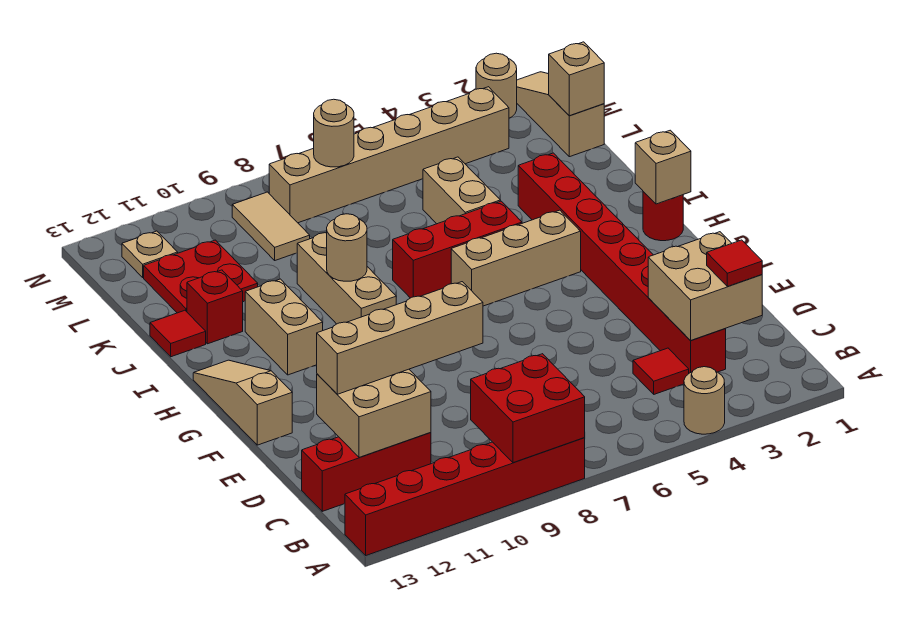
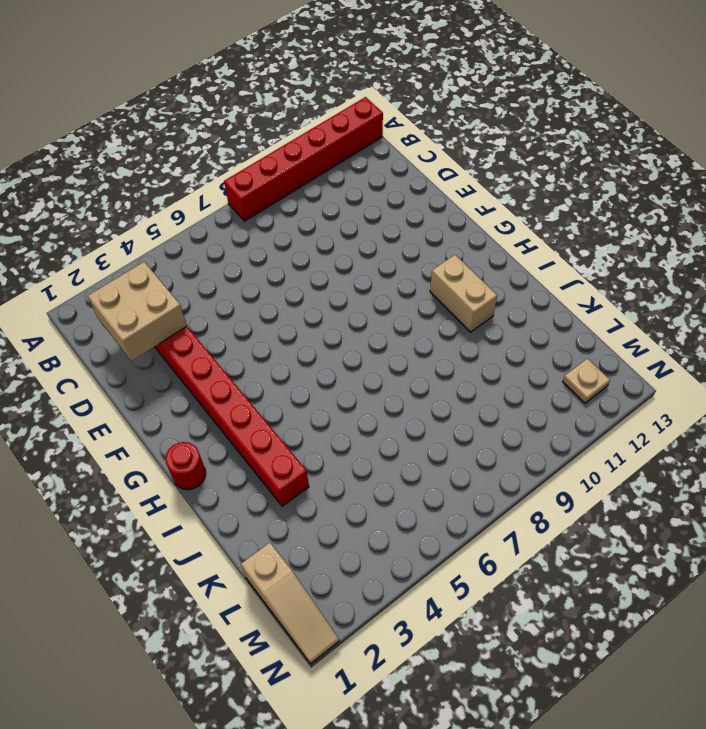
none -> tan round brick A4 level 1
none -> red tile C4 level 1
none -> red brick C11:C13 level 1

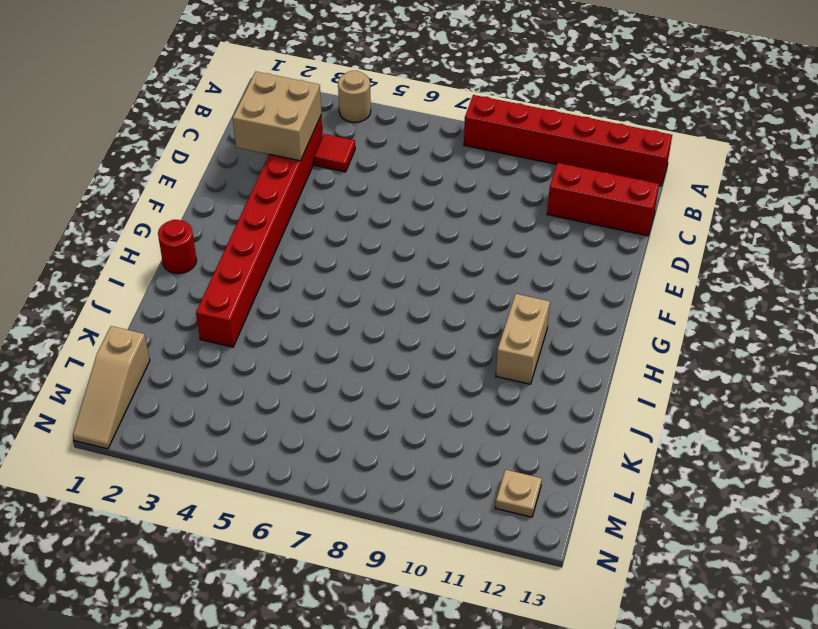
none -> tan slope F13:H13 level 1 top F
none -> tan brick H4:H6 level 1
none -> tan brick H9:J9 level 1

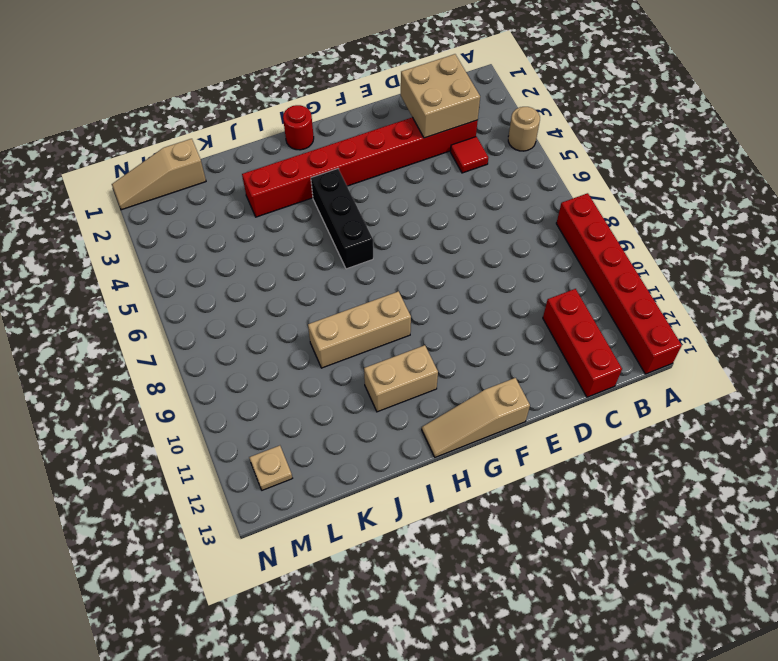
black brick H4:H6 level 1 -> tan brick H4:H6 level 1
none -> red brick I5:I7 level 1
none -> tan brick J5:K5 level 1
none -> red brick J12 level 1

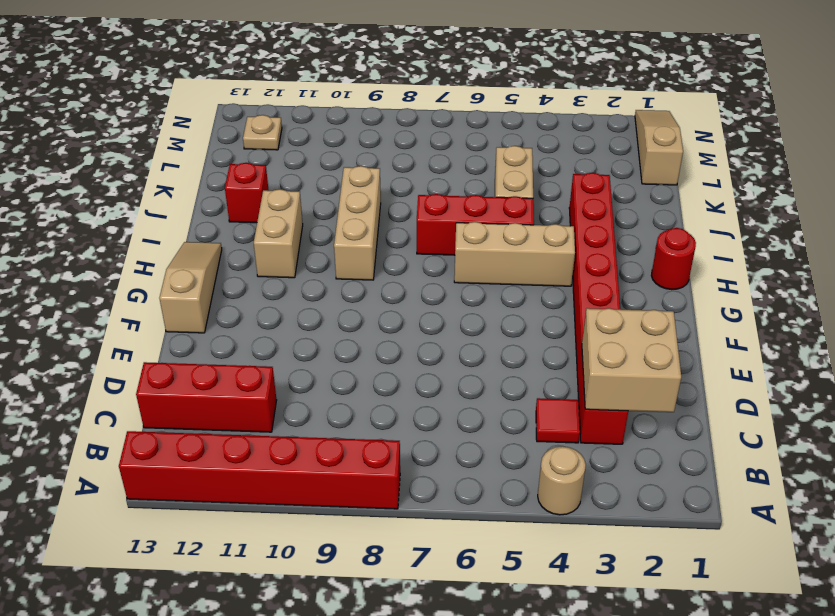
none -> red tile J13 level 1
none -> red plate K11:L12 level 1
none -> tan tile L9:M9 level 1

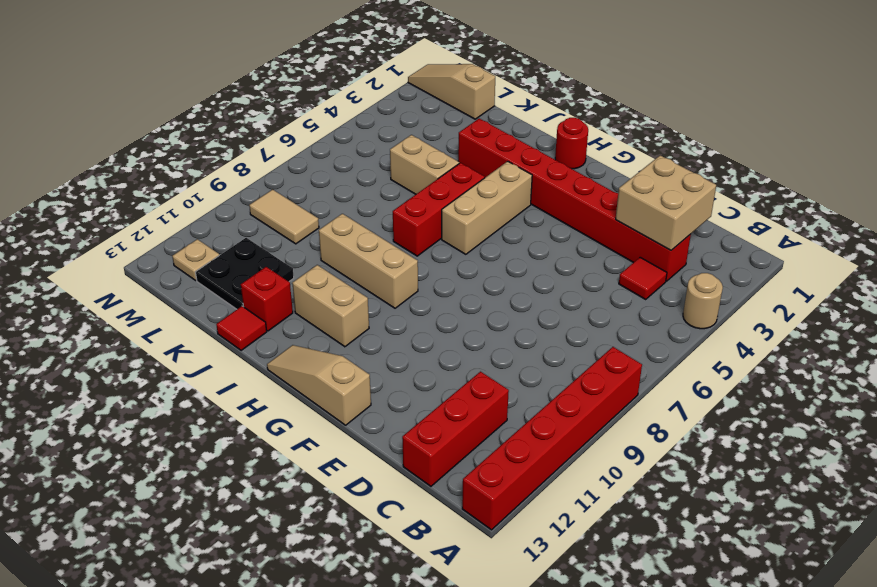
black plate K11:L12 level 1 -> red plate K11:L12 level 1
none -> tan brick M3:M8 level 1
none -> tan round brick N2 level 1
none -> red brick A8:B9 level 2

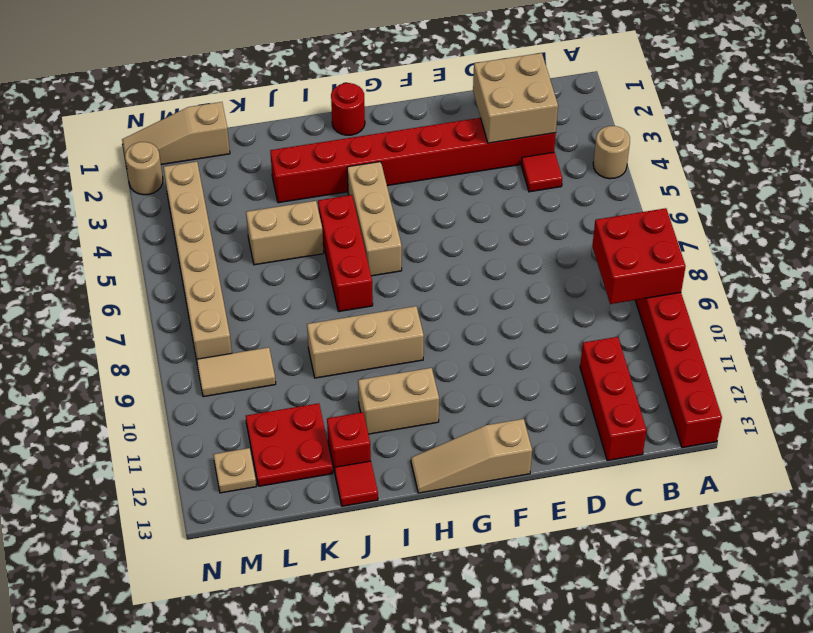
none -> tan brick C11:D12 level 2
none -> tan brick H1 level 2
none -> tan round brick I9 level 2

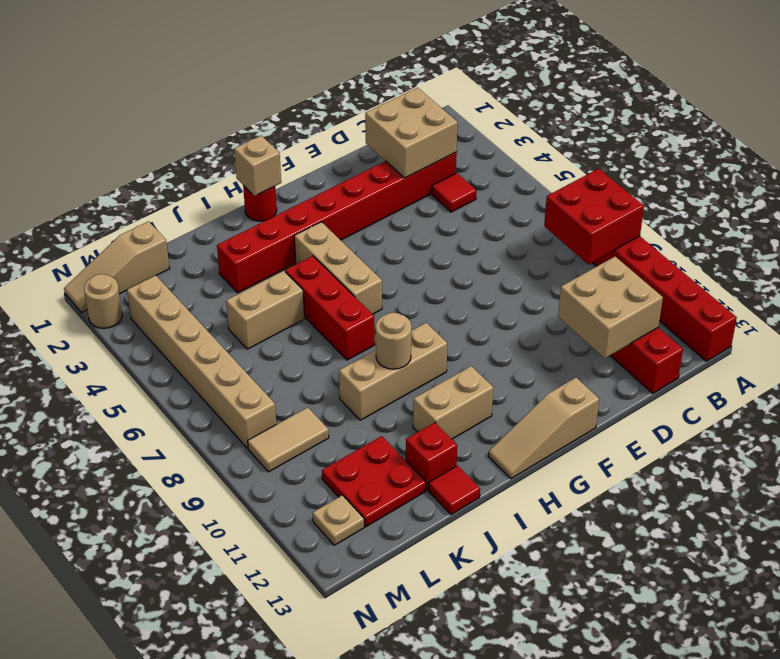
none -> tan round brick A4 level 1
none -> tan brick L1 level 2
none -> tan round brick M7 level 2

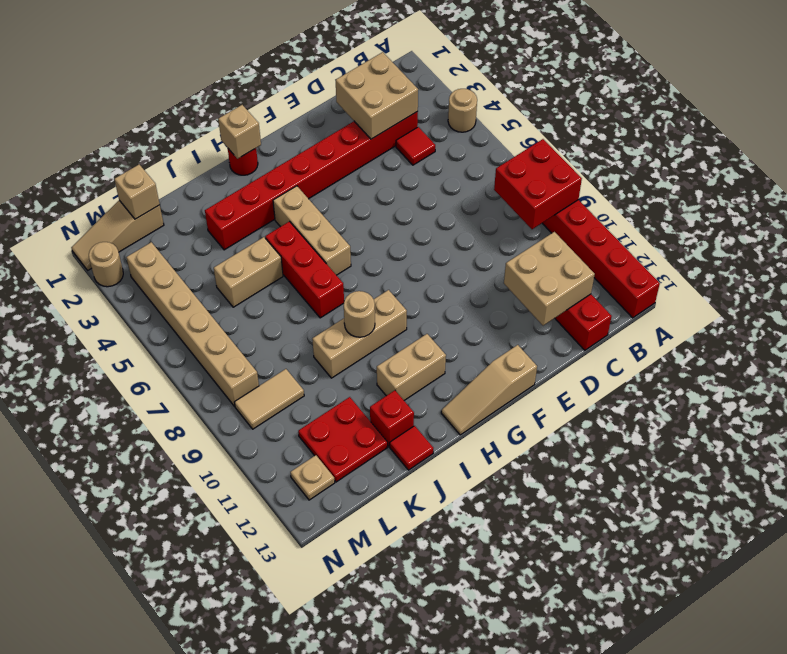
none -> tan round brick M7 level 2
none -> red tile C2 level 3
none -> tan brick D9:D12 level 3

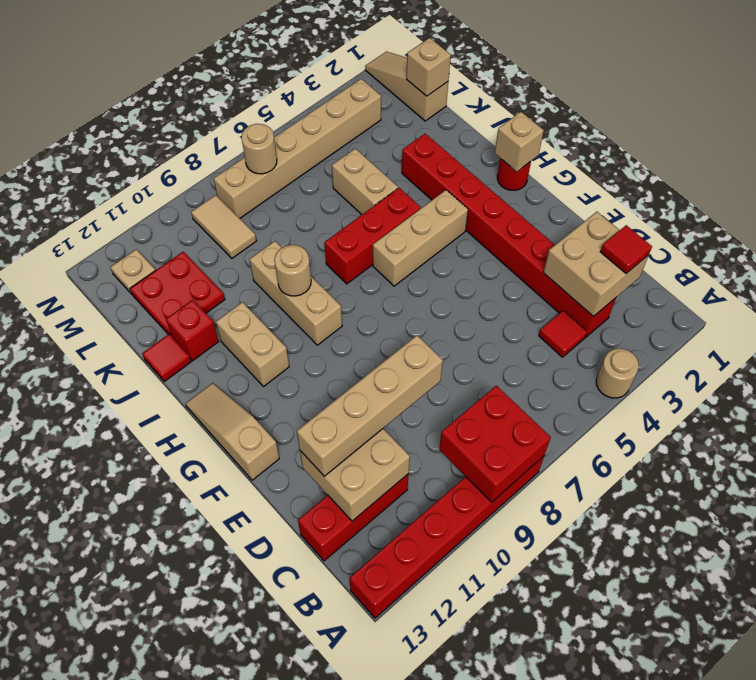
none -> tan round brick N2 level 1

